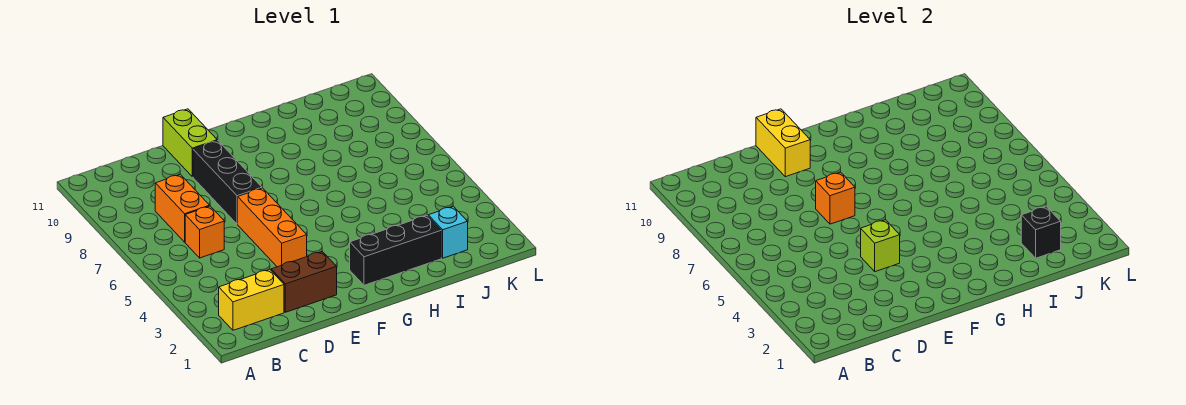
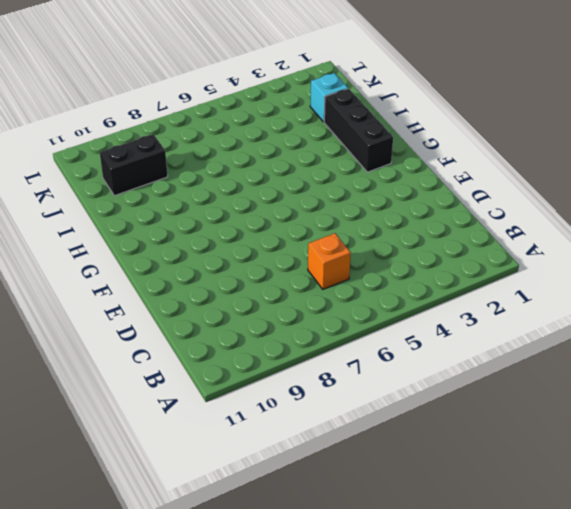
black brick J9:J10 level 1 -> none
none -> yellow brick B2:C2 level 1
none -> orange brick C7:C8 level 1
none -> brown brick D2:E2 level 1

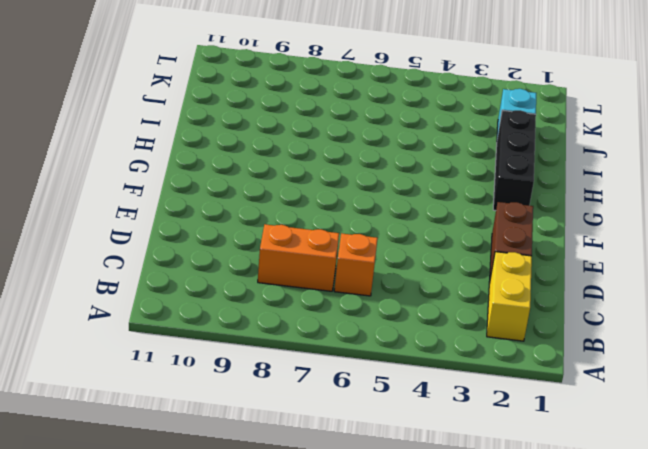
none -> orange brick E4:E6 level 1
none -> black brick E7:E9 level 1
none -> lime brick E10:E11 level 1

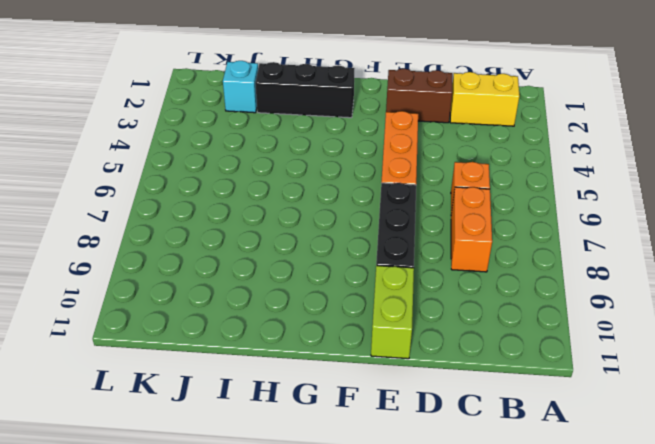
none -> lime brick E4 level 2
none -> orange brick E7 level 2
none -> yellow brick E10:E11 level 2

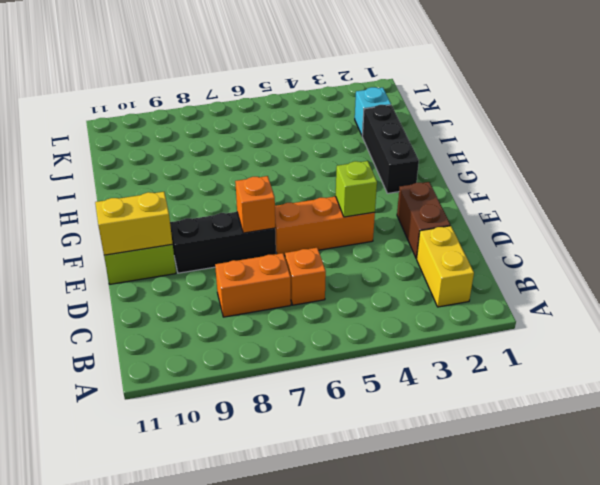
none -> black brick J2 level 2

